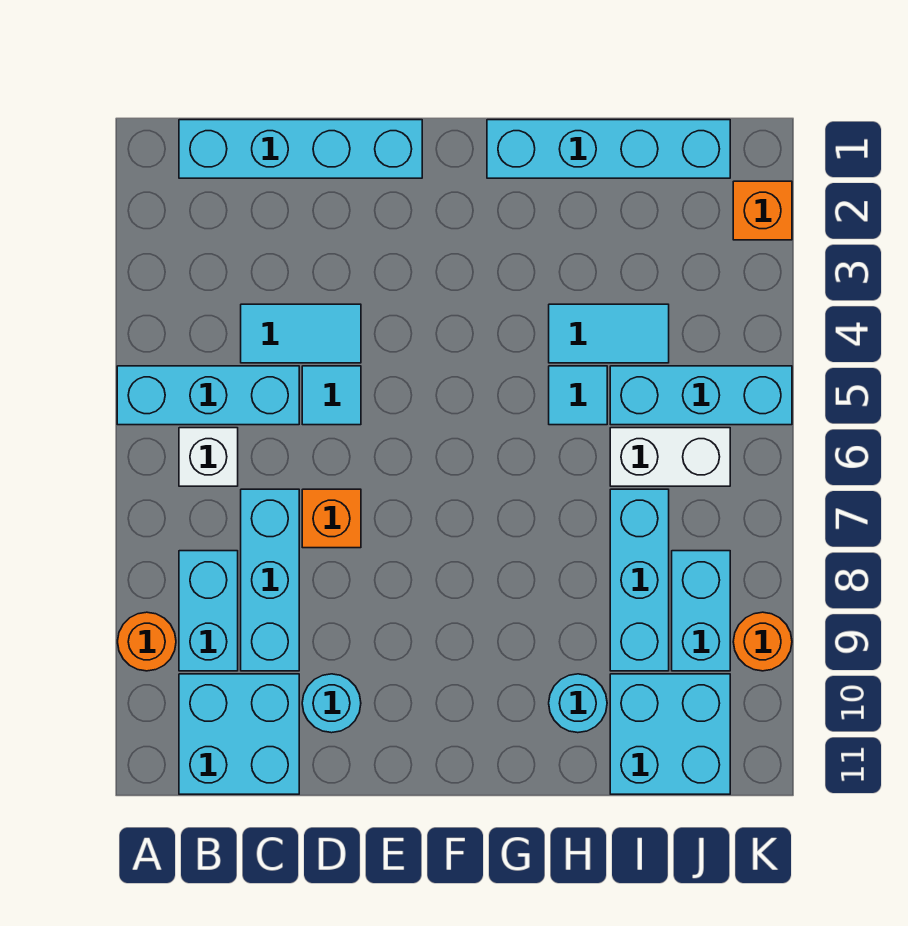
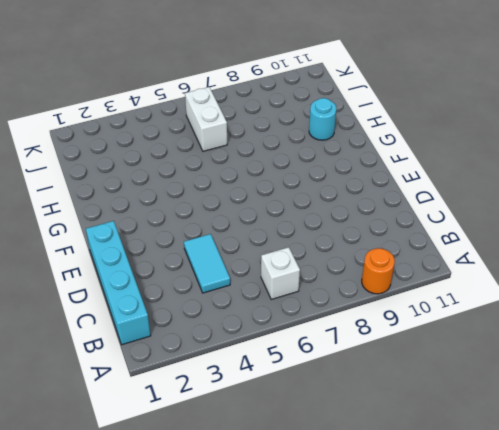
none -> cyan brick A5:C5 level 1
none -> cyan brick B8:B9 level 1
none -> cyan brick B10:C11 level 1

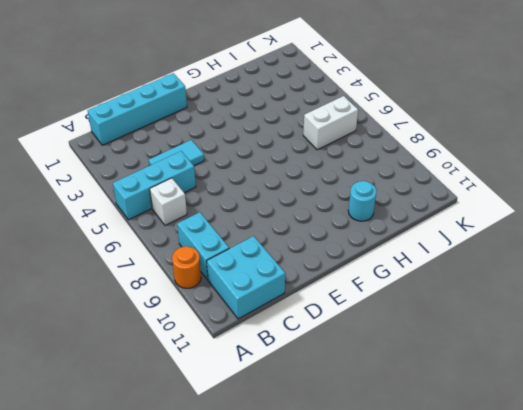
none -> cyan brick C7:C9 level 1
none -> cyan tile D5 level 1
none -> orange brick D7 level 1

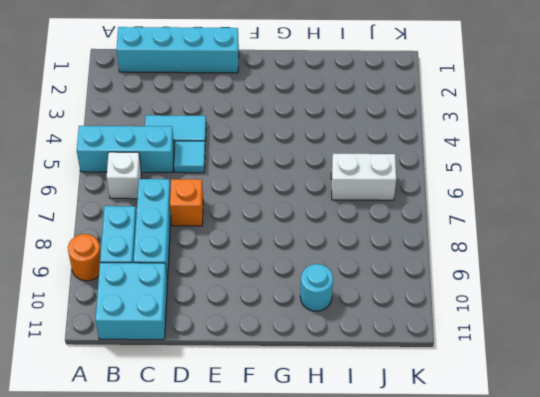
none -> cyan round brick D10 level 1
none -> cyan brick G1:J1 level 1
none -> cyan tile H4:I4 level 1

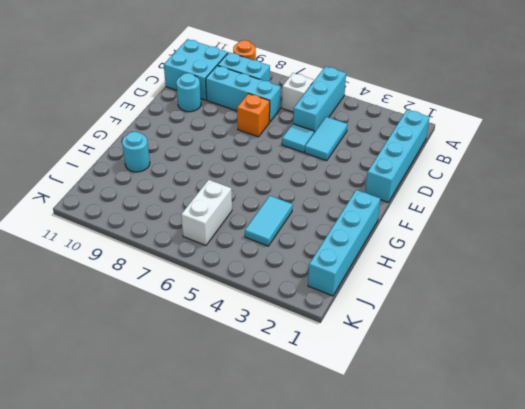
none -> cyan tile H5 level 1
none -> cyan brick I5:K5 level 1
none -> cyan brick I7:I9 level 1

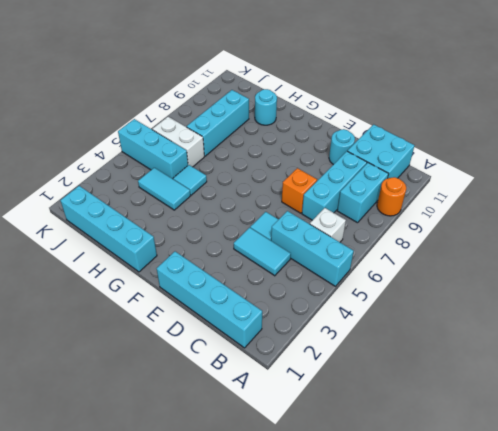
none -> cyan brick I10:J11 level 1
none -> cyan brick J8:J9 level 1
none -> orange brick K2 level 1

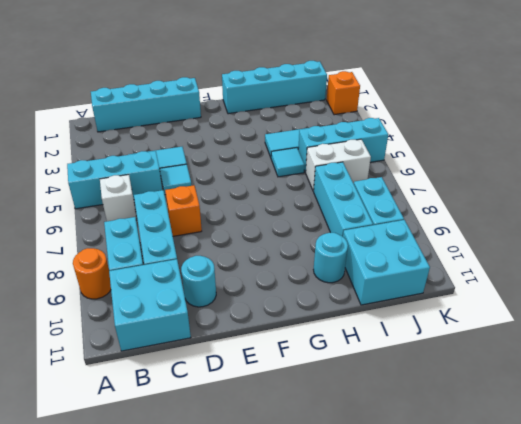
none -> orange round brick K9 level 1

